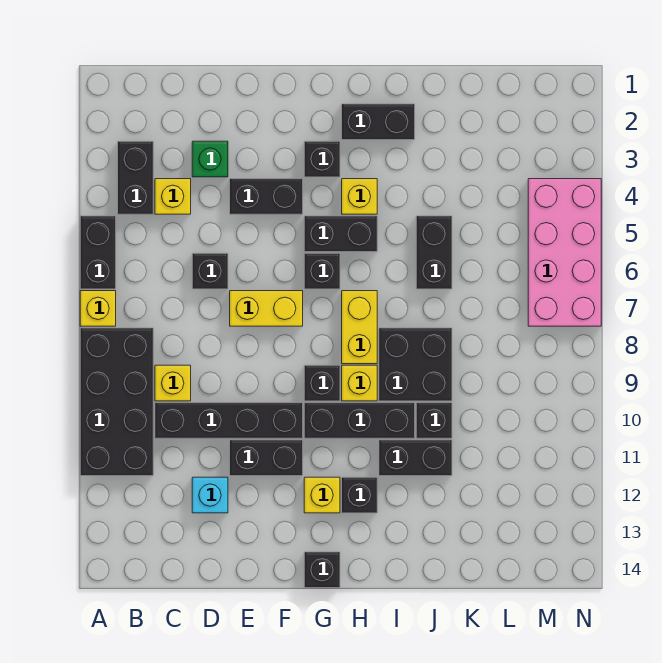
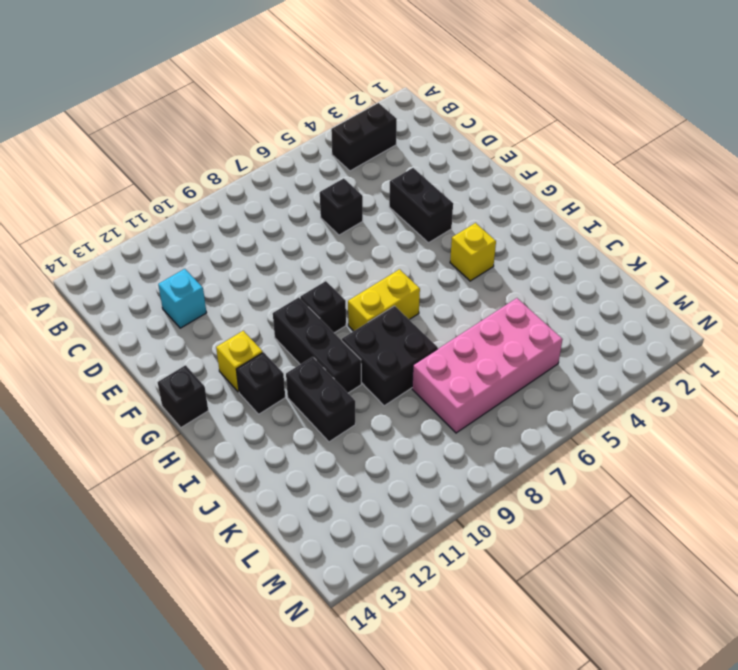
pink brick K5:L8 level 1 -> pink brick M4:N7 level 1
none -> black brick A5:A6 level 1
none -> yellow brick A7 level 1
none -> black brick A8:B11 level 1
none -> yellow brick C4 level 1

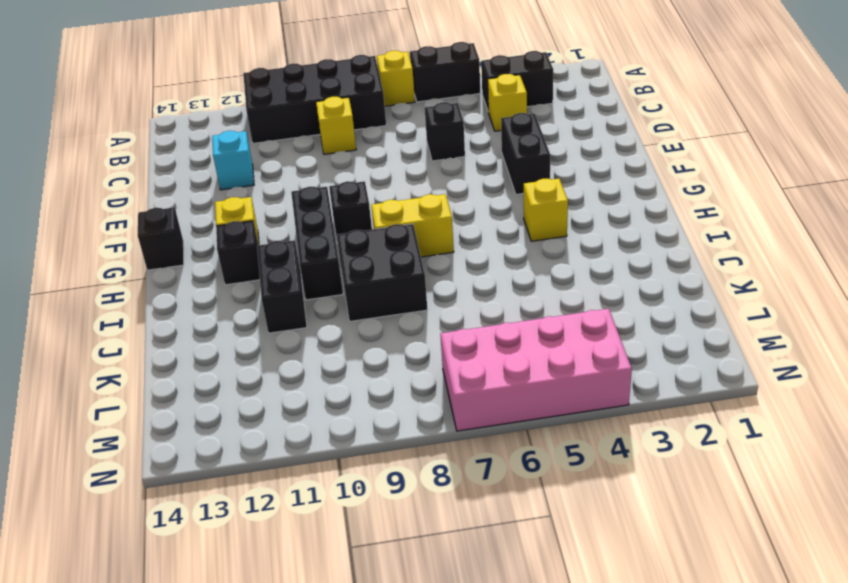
none -> black brick C10:F10 level 1
none -> green brick D3 level 1
none -> yellow brick E7:F7 level 1
none -> black brick E11:F11 level 1

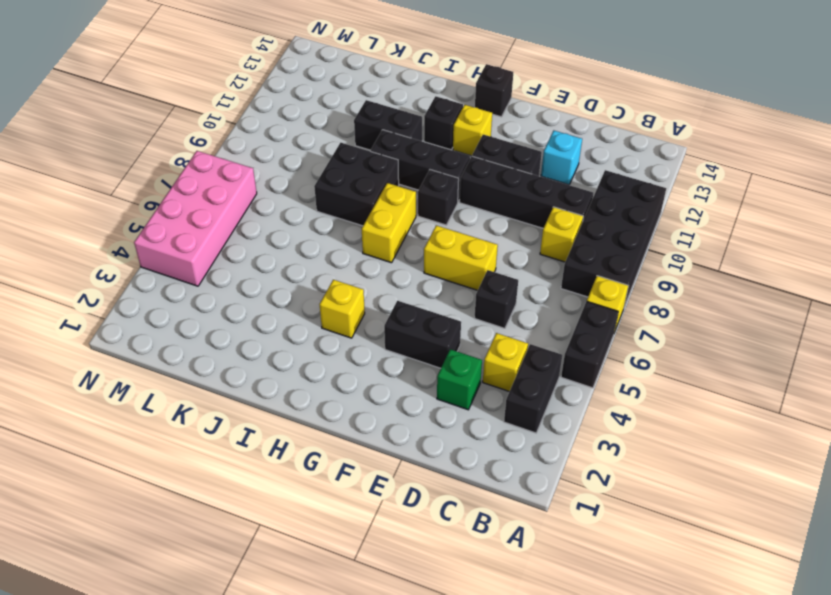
none -> black brick G3 level 1
none -> black brick G5:H5 level 1
none -> black brick G6 level 1
none -> black brick H2:I2 level 1

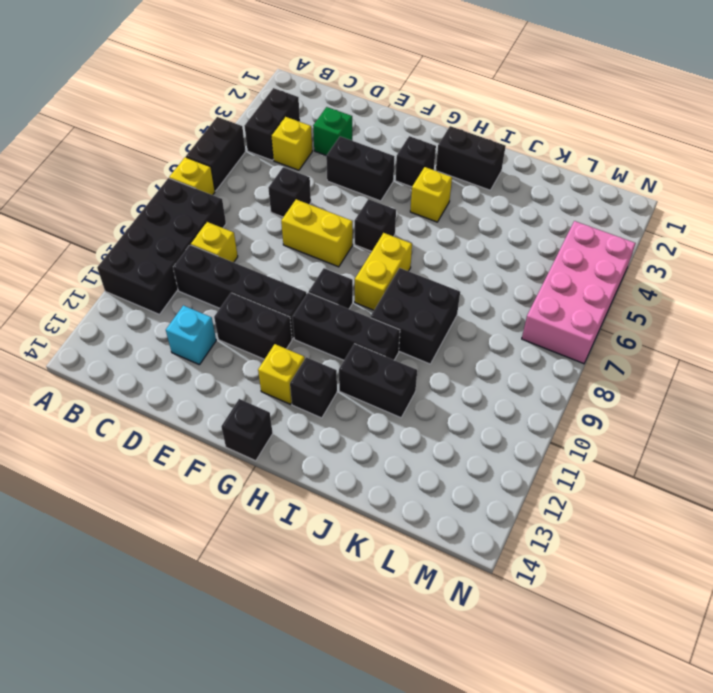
none -> black brick G5:H5 level 1
none -> yellow brick H9 level 1
none -> black brick J5:J6 level 1
none -> black brick J10 level 1

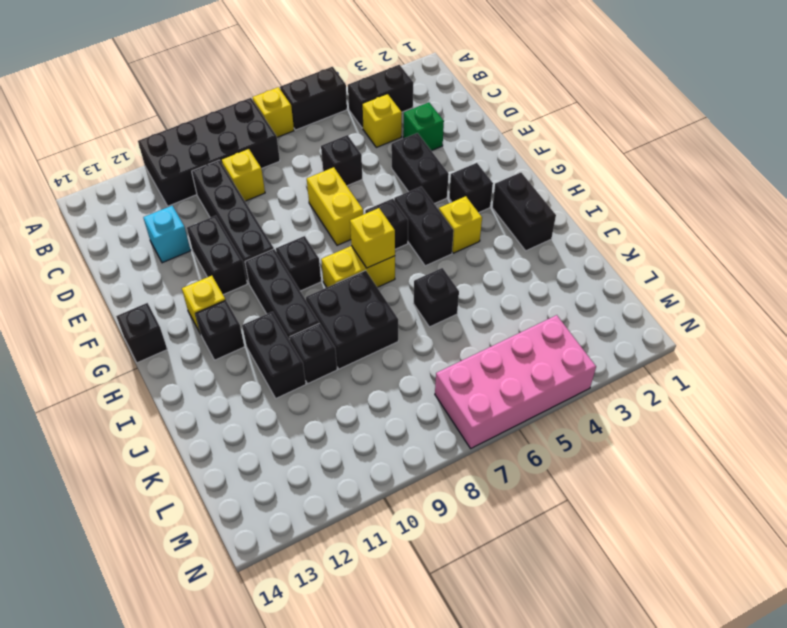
yellow brick H7 level 2 -> yellow brick H9 level 1
black brick J6 level 1 -> black brick J5:J6 level 1

